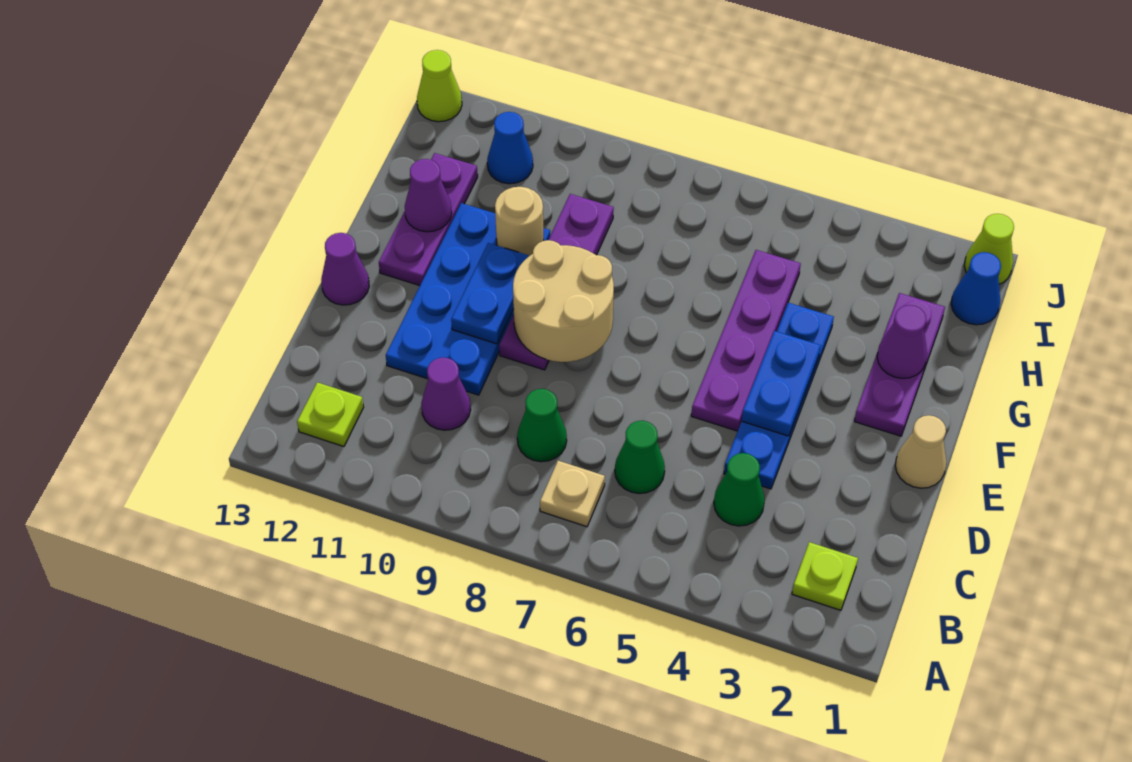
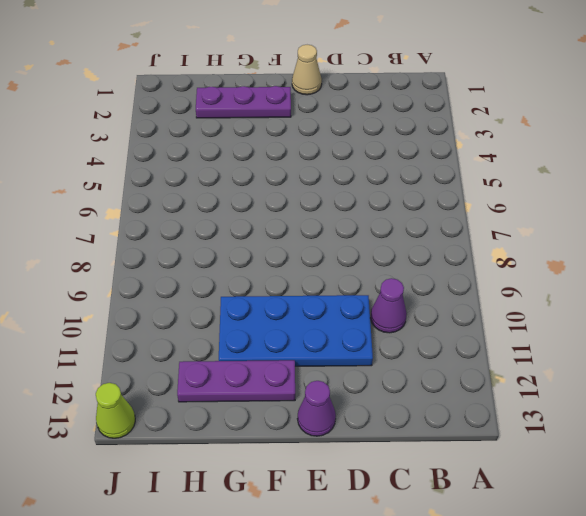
none -> lime plate B2 level 1
none -> tan plate B7 level 1
none -> lime plate B12 level 1

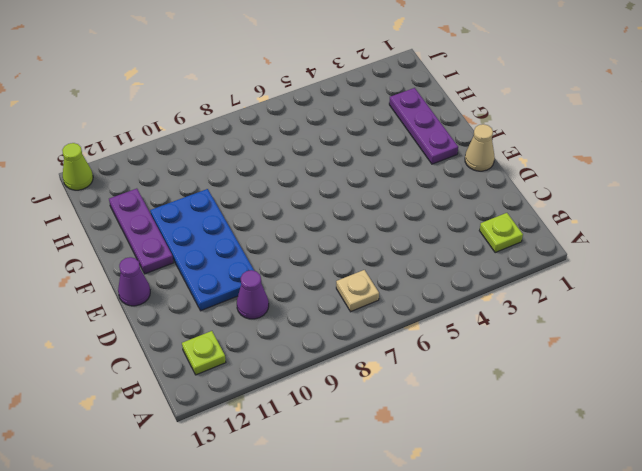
none -> green cone C4 level 1
none -> green cone C6 level 1
none -> green cone C8 level 1

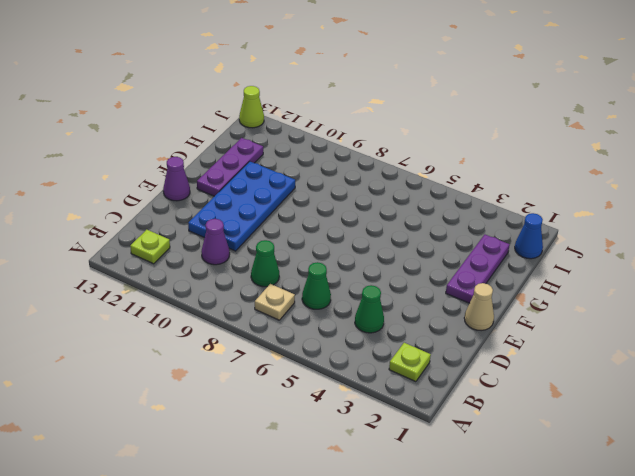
none -> blue plate D4:G4 level 1
none -> purple plate E5:H5 level 1
none -> purple plate E9:H9 level 1

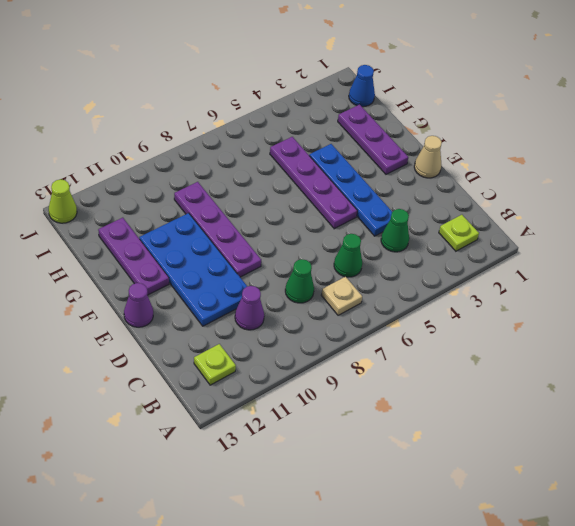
none -> blue cone I11 level 1
none -> lime cone J1 level 1
none -> blue plate E4:F4 level 2

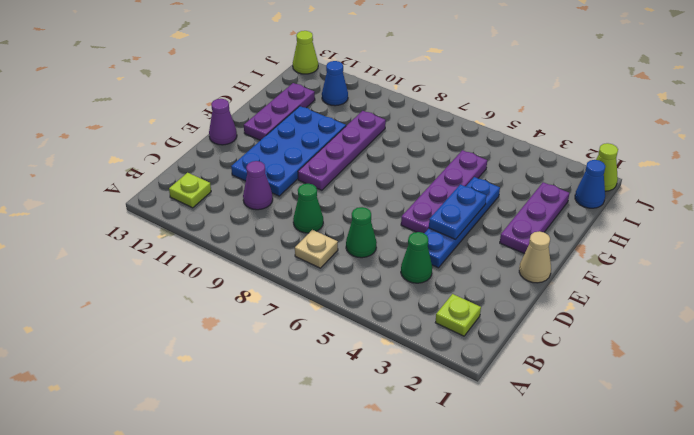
none -> tan round brick E8:F9 level 2
none -> blue plate E10:F10 level 2
none -> purple cone G2 level 2

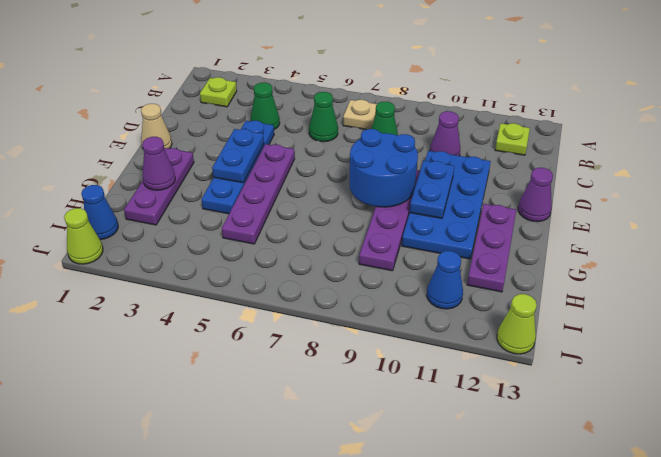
blue round brick E8:F9 level 2 -> tan round brick E8:F9 level 2
none -> tan round brick G10 level 2
none -> purple cone G12 level 2

